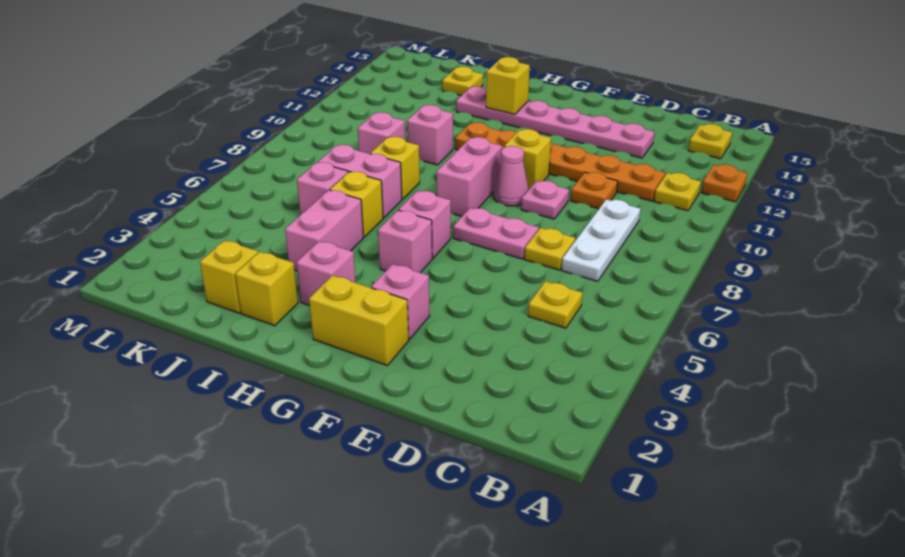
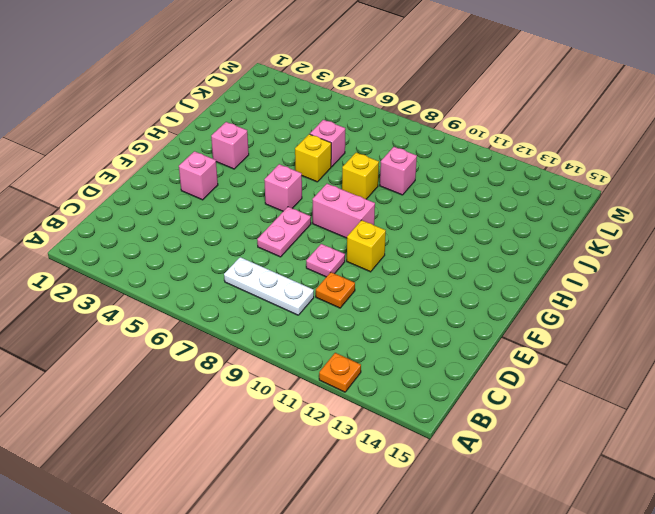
none -> yellow plate B11 level 1
none -> yellow plate B14 level 1
none -> yellow plate C5 level 1
none -> orange plate C11:H11 level 1

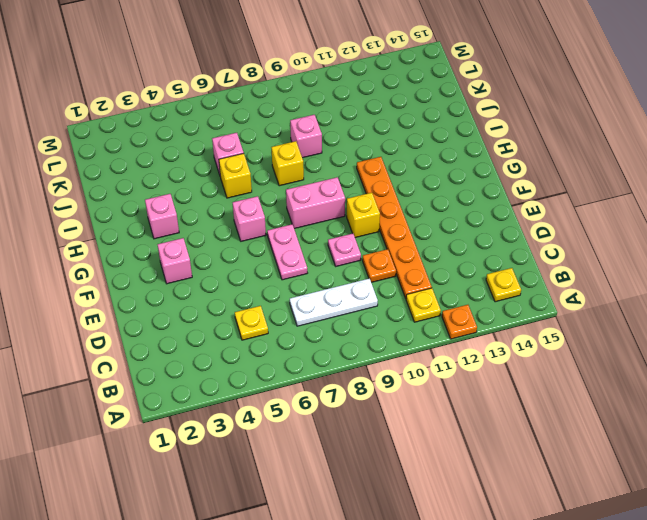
none -> yellow plate D7 level 1
none -> pink plate D13:I13 level 1
none -> yellow brick F2:G2 level 1
none -> pink cone F9 level 1

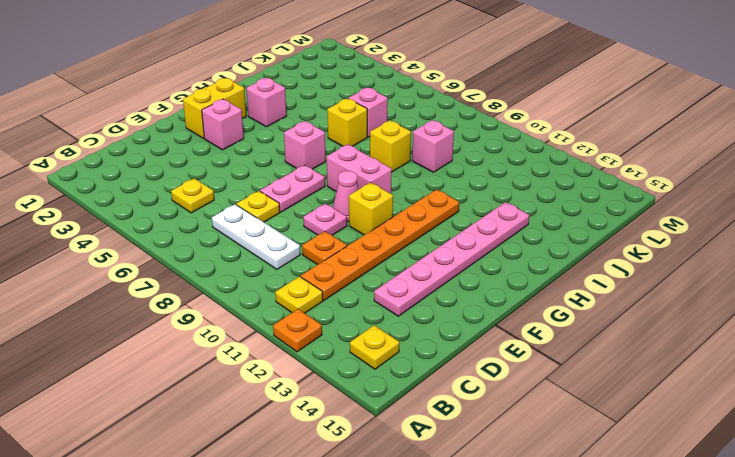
none -> pink brick G5 level 1
none -> yellow brick I2 level 1
none -> pink brick I4:I5 level 1
none -> pink brick I7:J7 level 1

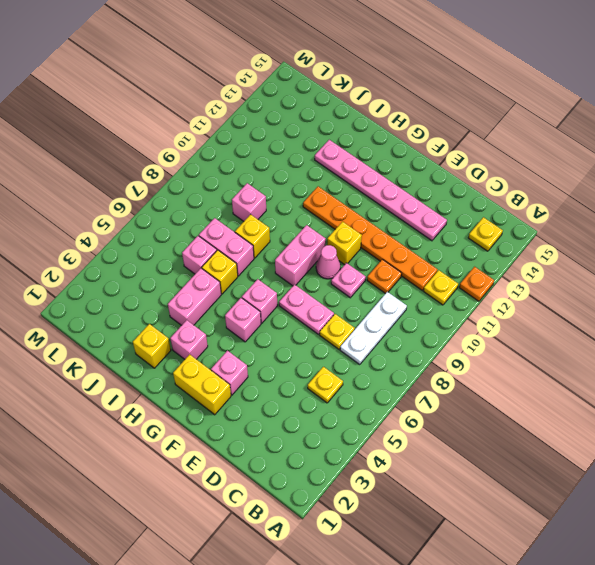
none -> pink brick I10 level 1
none -> yellow brick J2 level 1
none -> yellow plate J14 level 1
none -> yellow brick H13 level 2

